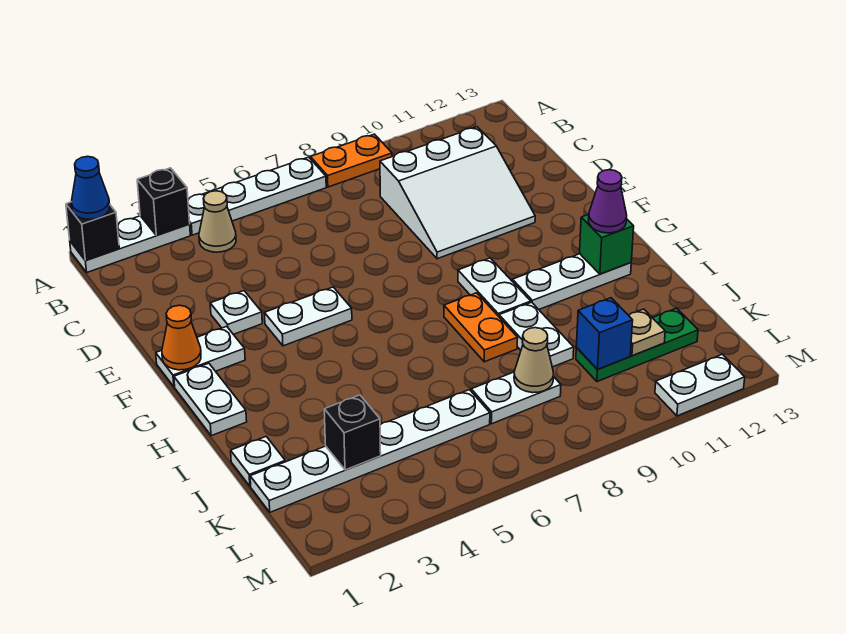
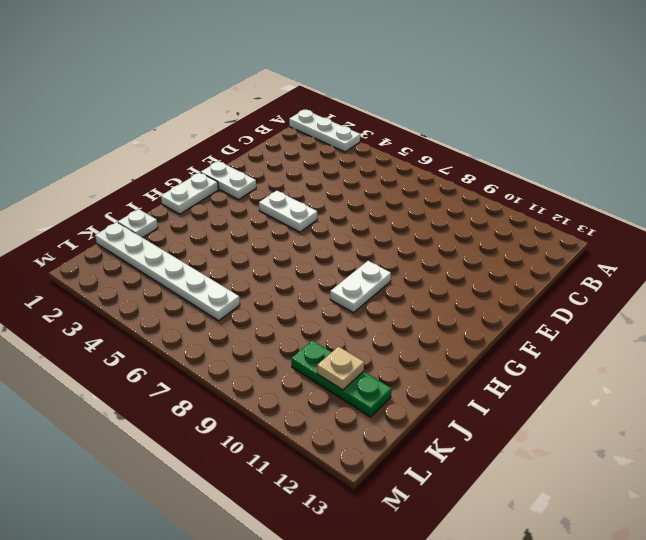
none -> white plate A4:A7 level 1
none -> orange plate A8:A9 level 1
none -> tan cone B4 level 1

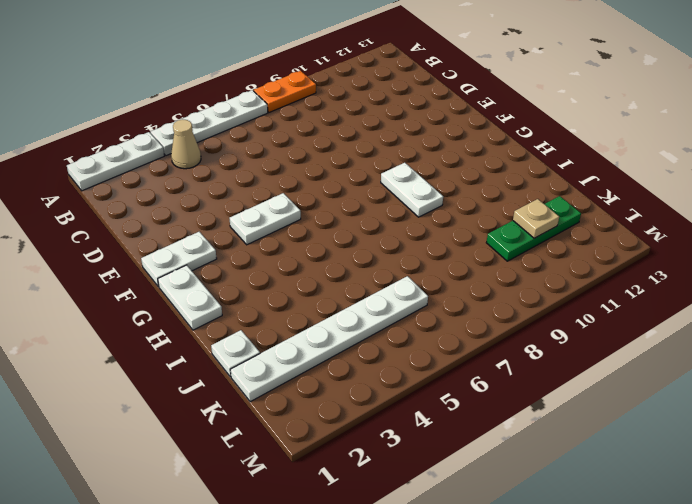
none -> white slope C9:E11 level 1 top C
none -> white plate E3 level 1
none -> orange plate H8:I8 level 1

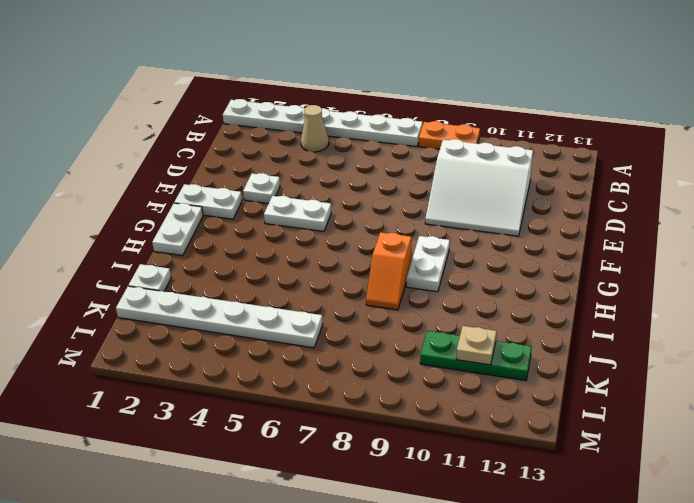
orange slope H8:I8 level 1 top H -> orange plate H8:I8 level 1
none -> white plate H10:H12 level 1
none -> white plate I9:J9 level 1
none -> white plate K7:K8 level 1

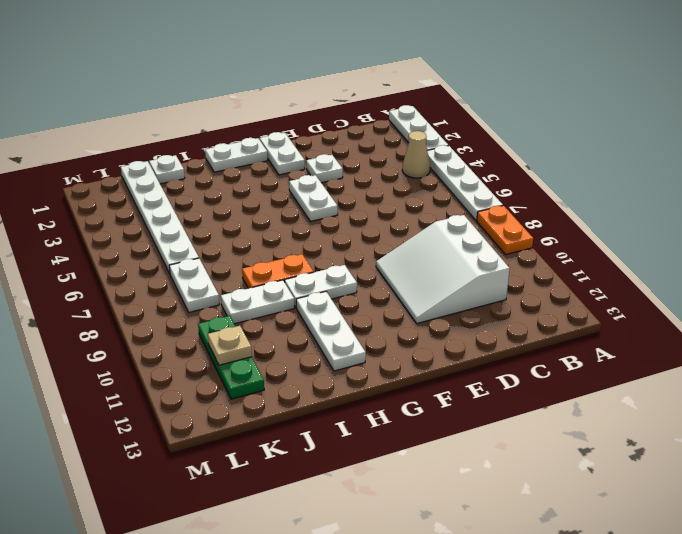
none -> white plate M11:M12 level 1
none -> black brick A1 level 2
none -> black brick A3 level 2

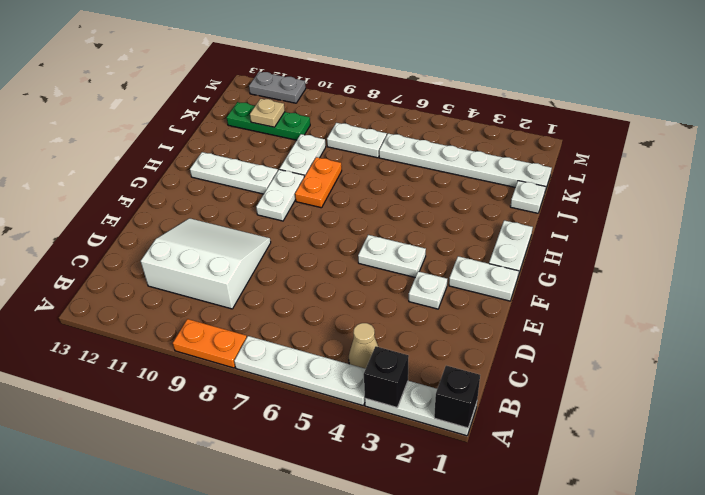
grey plate M11:M12 level 1 -> white plate M11:M12 level 1
none -> orange cone F1 level 2
none -> green brick H12 level 2
none -> black brick K3 level 2

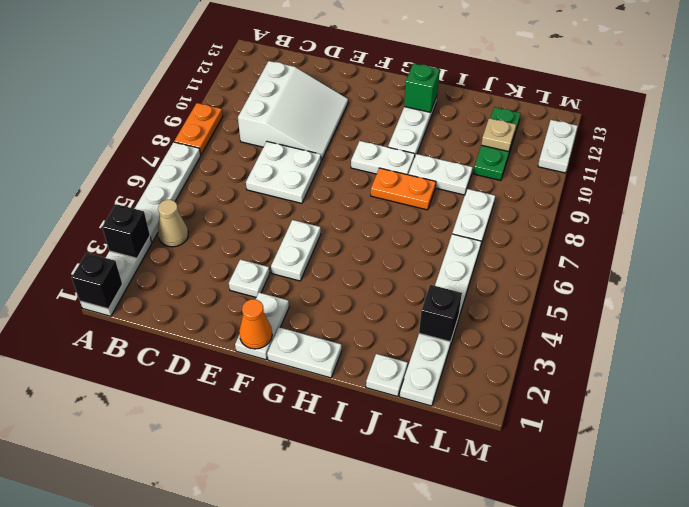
white plate D7:E8 level 1 -> none
none -> tan cone K8 level 2
none -> blue brick K10 level 2
none -> blue cone A1 level 3

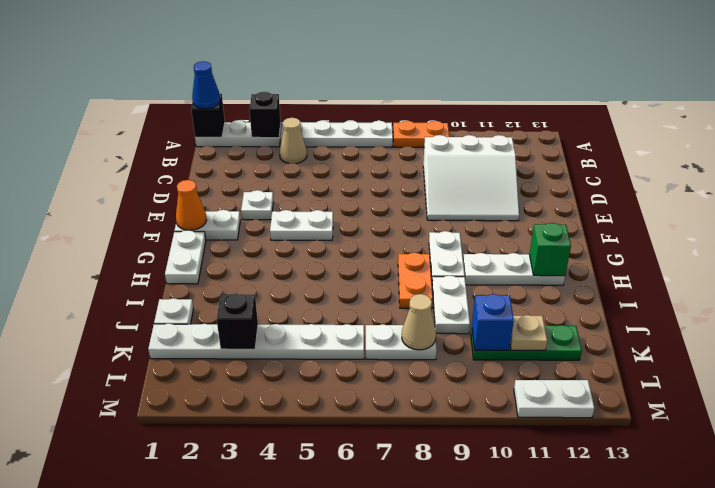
none -> purple cone H12 level 3

